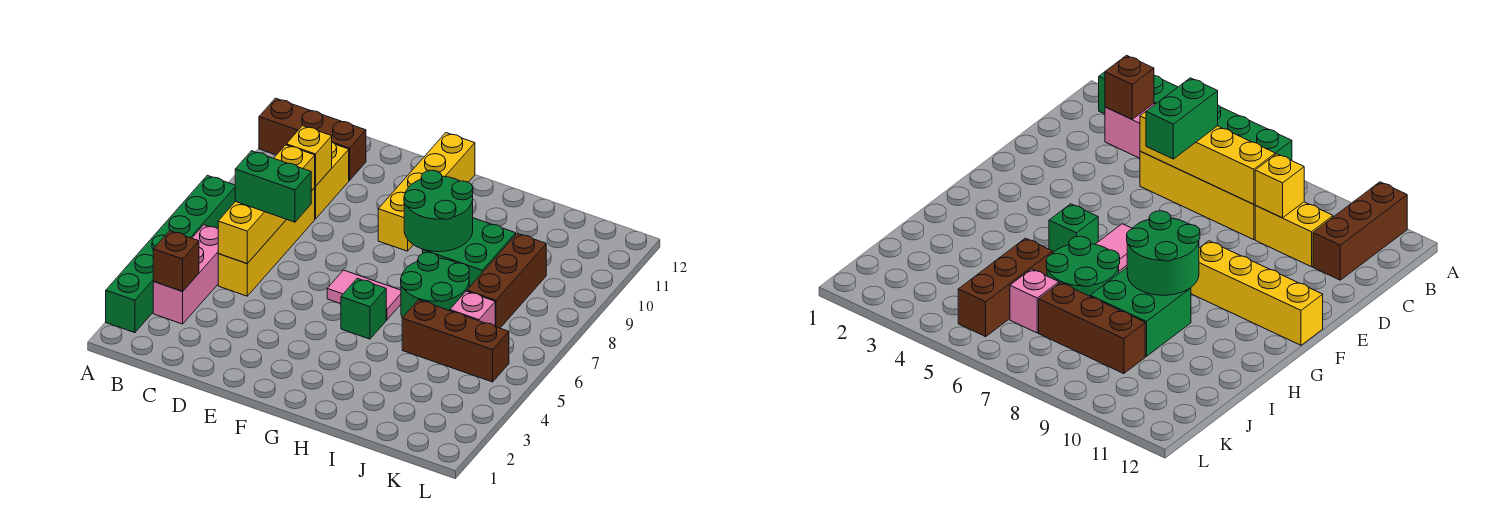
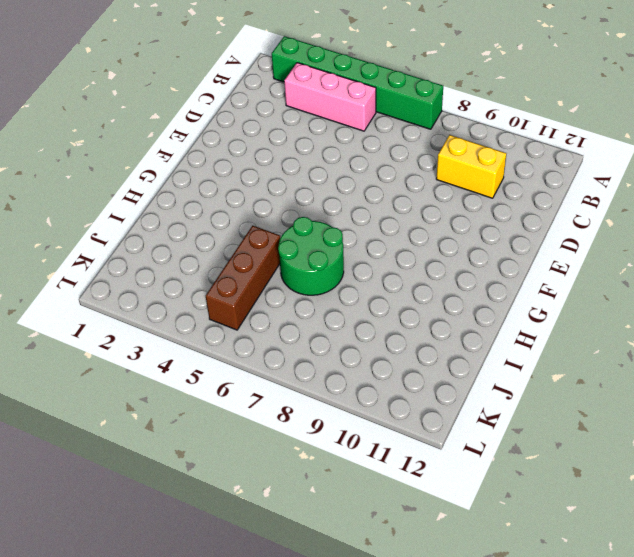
none -> brown brick A11:C11 level 1
none -> yellow brick C5:C8 level 1
none -> pink tile F6:G6 level 1

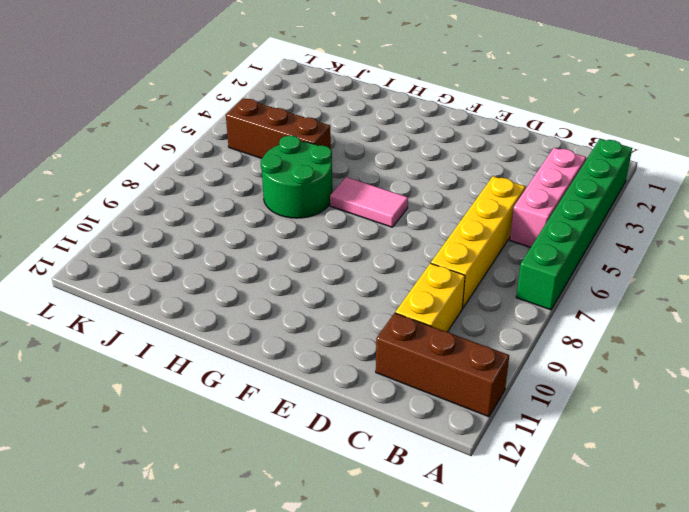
none -> yellow brick F9:F12 level 1
none -> green brick G5 level 1
none -> green brick H8:I9 level 1

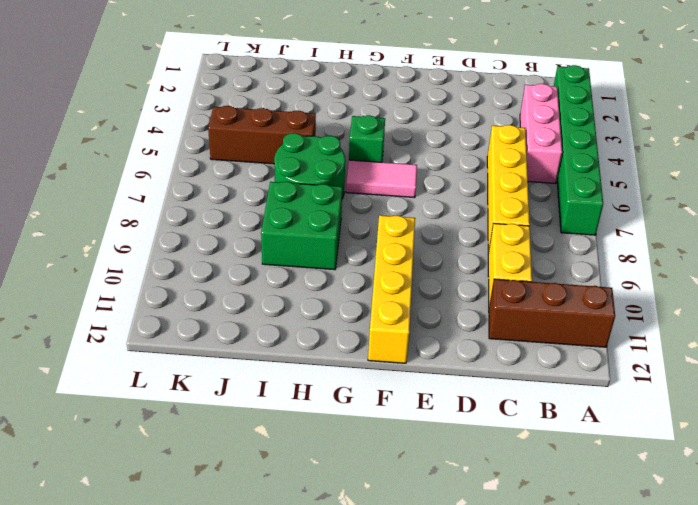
none -> pink brick J6 level 1
none -> brown brick J7:J9 level 1
none -> brown brick B3 level 2

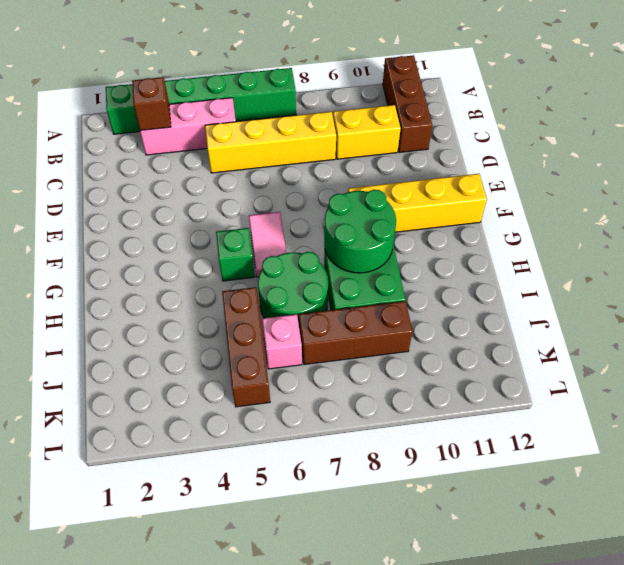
none -> yellow brick C5:C8 level 2
none -> yellow brick C9 level 2
none -> green brick C6:D6 level 3

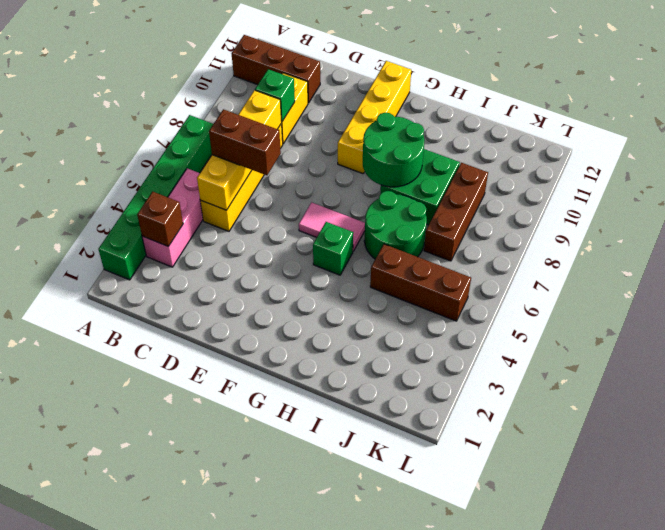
brown brick C6:D6 level 3 -> green brick C6:D6 level 3
green brick C9 level 2 -> yellow brick C9 level 2
none -> pink brick J6 level 1

